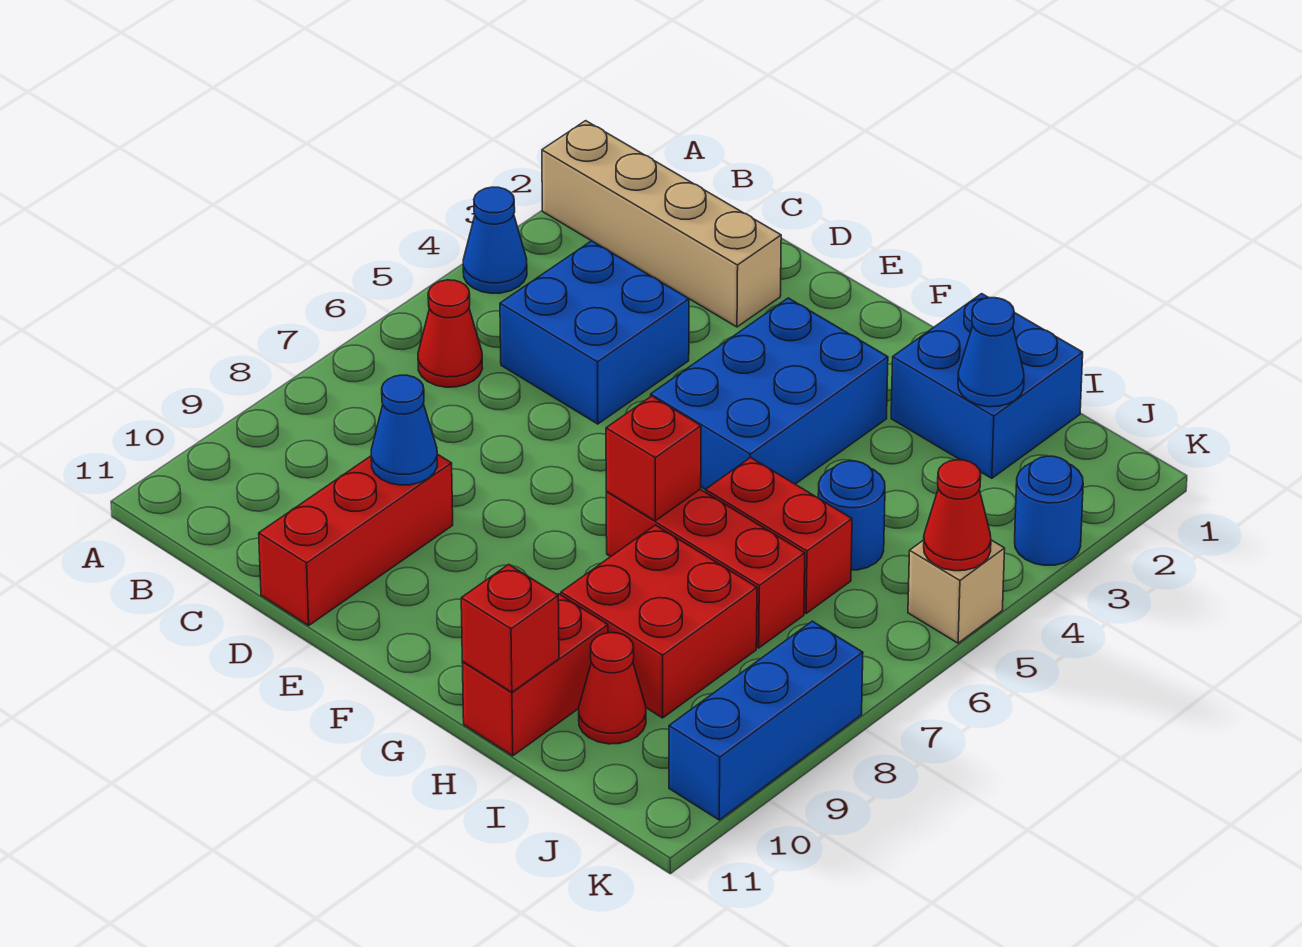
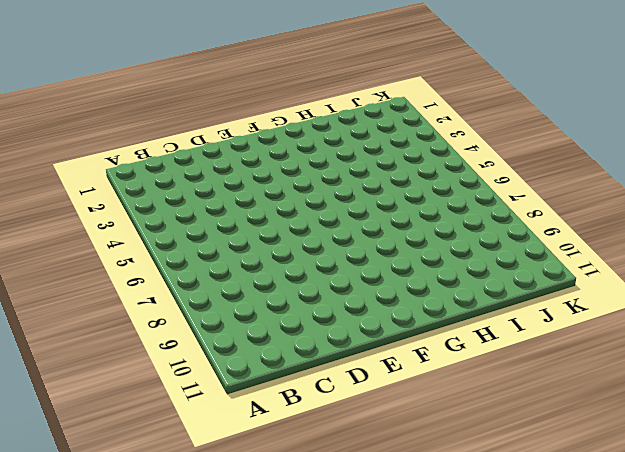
none -> tan brick A2:D2 level 1
none -> blue cone A4 level 1
none -> red cone B6 level 1

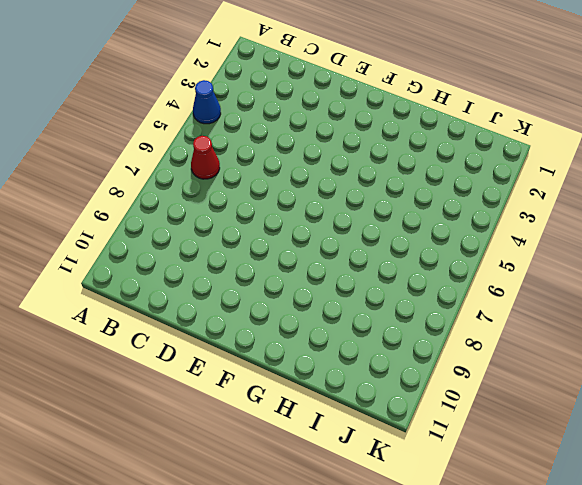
none -> tan brick A2:D2 level 1
none -> blue brick C4:D5 level 1
none -> red brick D9:D11 level 1

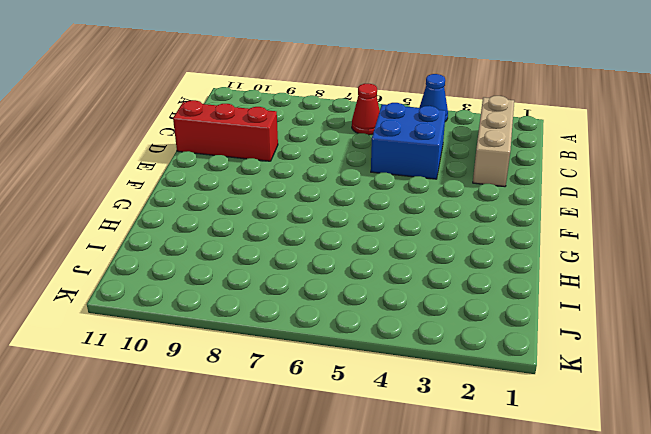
tan brick B2:D2 level 1 -> tan brick A2:D2 level 1
none -> blue brick F3:G5 level 1
none -> red brick G7:I7 level 1
none -> blue brick H1:I2 level 1

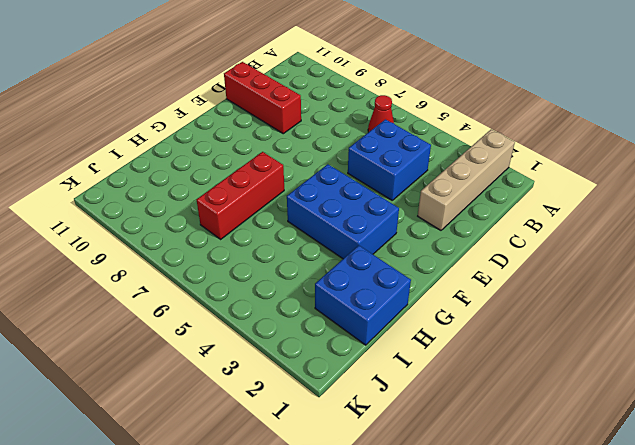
none -> blue cone A4 level 1
none -> red brick H6:I6 level 1
none -> red brick H8:I9 level 1

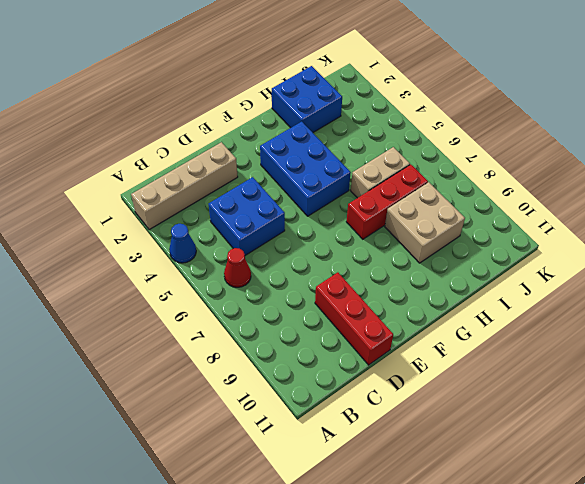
tan brick H6:I6 level 1 -> red brick H6:I6 level 1
tan brick H8:I9 level 1 -> red brick H8:I9 level 1
none -> red brick H10:H11 level 1
none -> blue round brick I5 level 1
none -> red cone I10 level 1

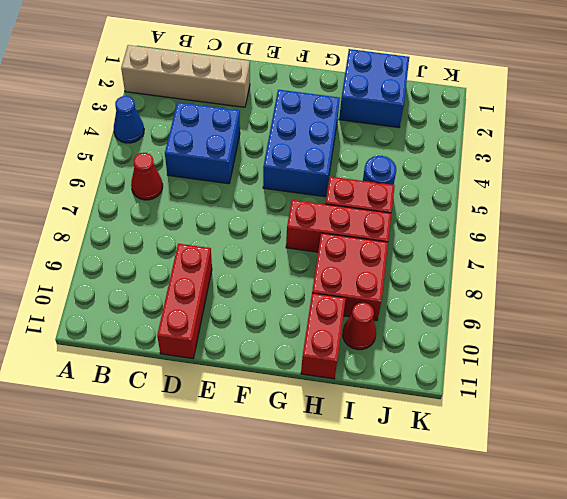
none -> blue round brick K3 level 1
none -> tan brick K5 level 1
none -> blue brick K8:K10 level 1

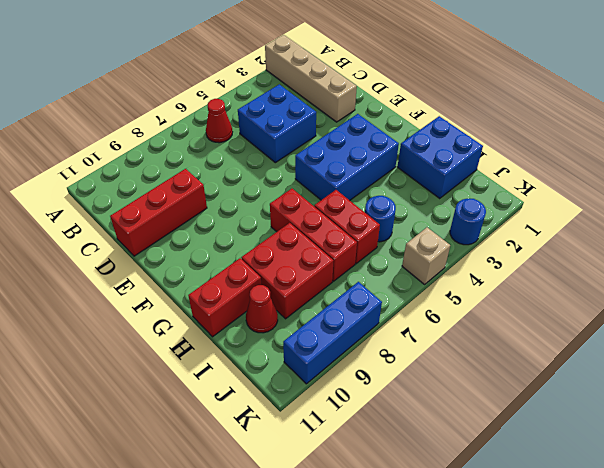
none -> blue cone A4 level 1
none -> blue cone D9 level 2
none -> red brick G7 level 2

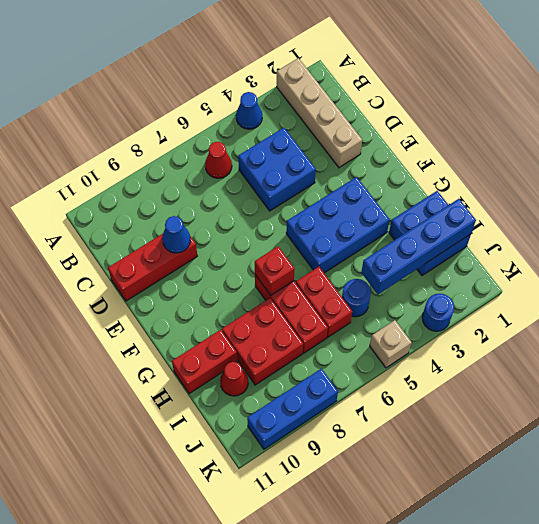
blue brick I1:I4 level 2 -> blue cone I2 level 2
none -> red brick H11 level 2
none -> red cone K5 level 2

